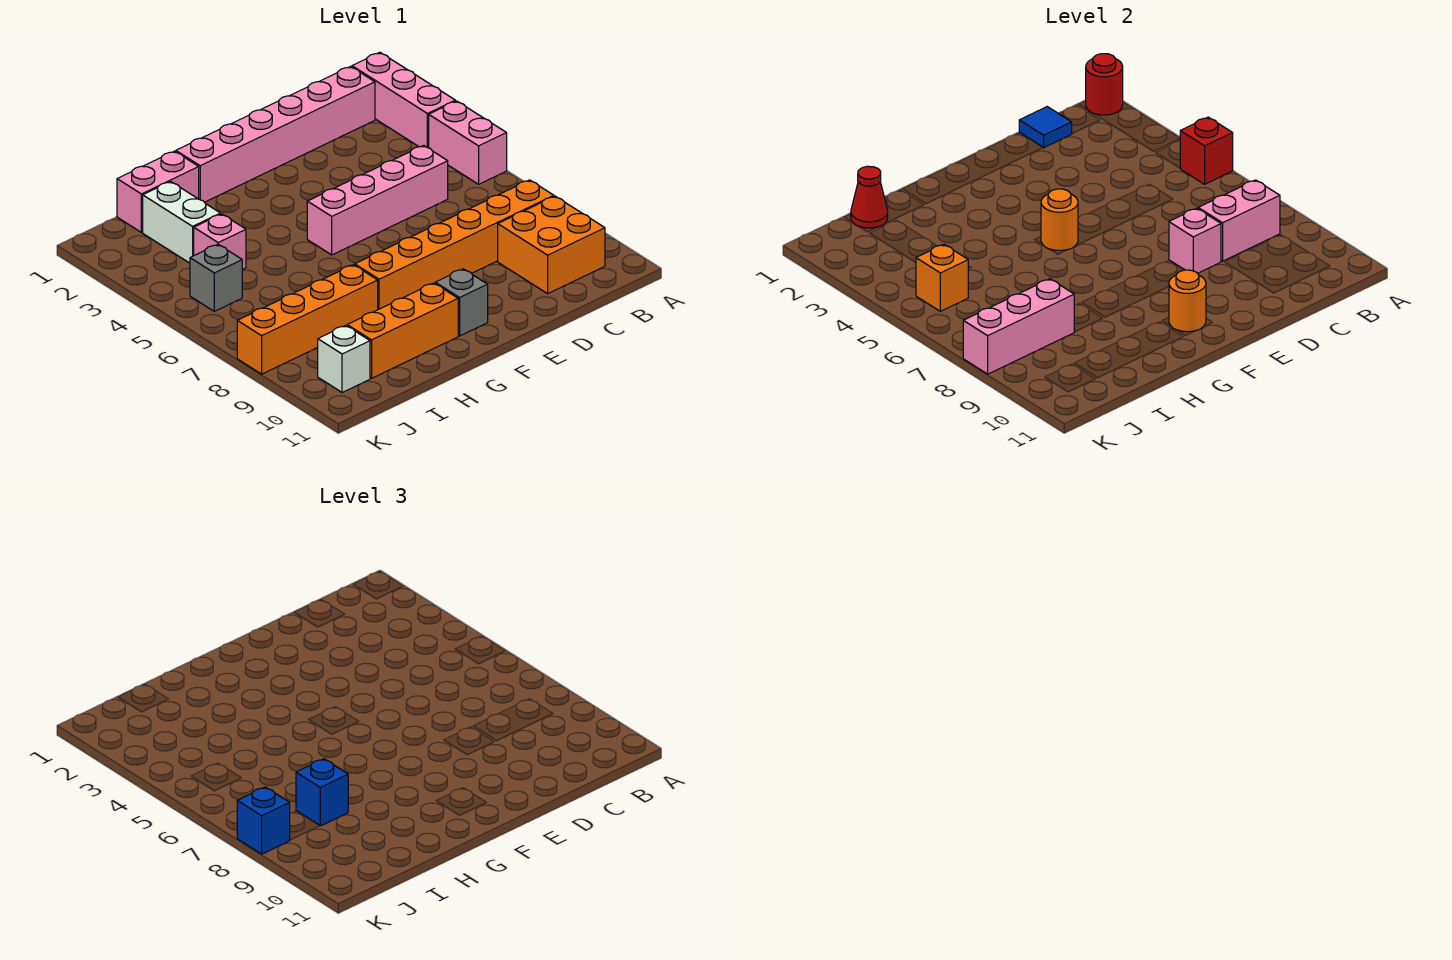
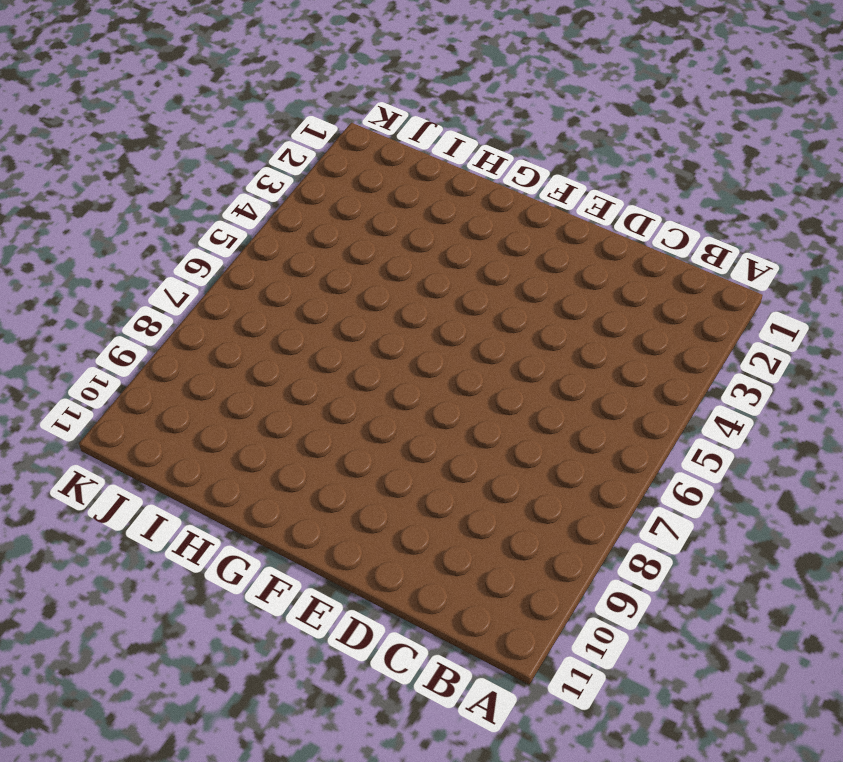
none -> pink brick A1:A3 level 1
none -> pink brick A4:A5 level 1
none -> pink brick B1:G1 level 1

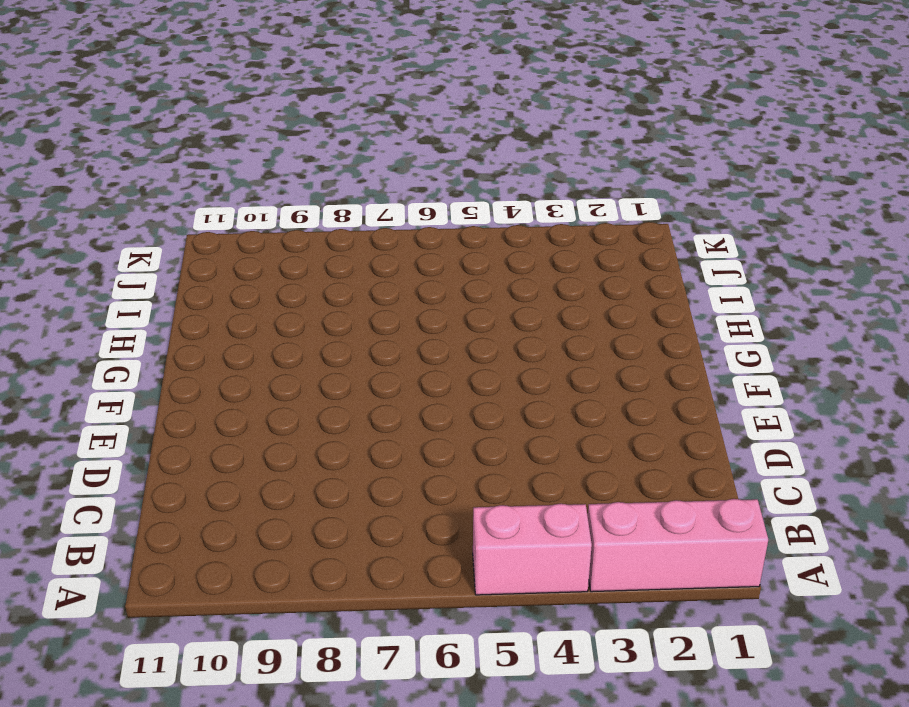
none -> pink brick B1:G1 level 1
none -> orange brick B8:G8 level 1
none -> orange brick B9:C10 level 1

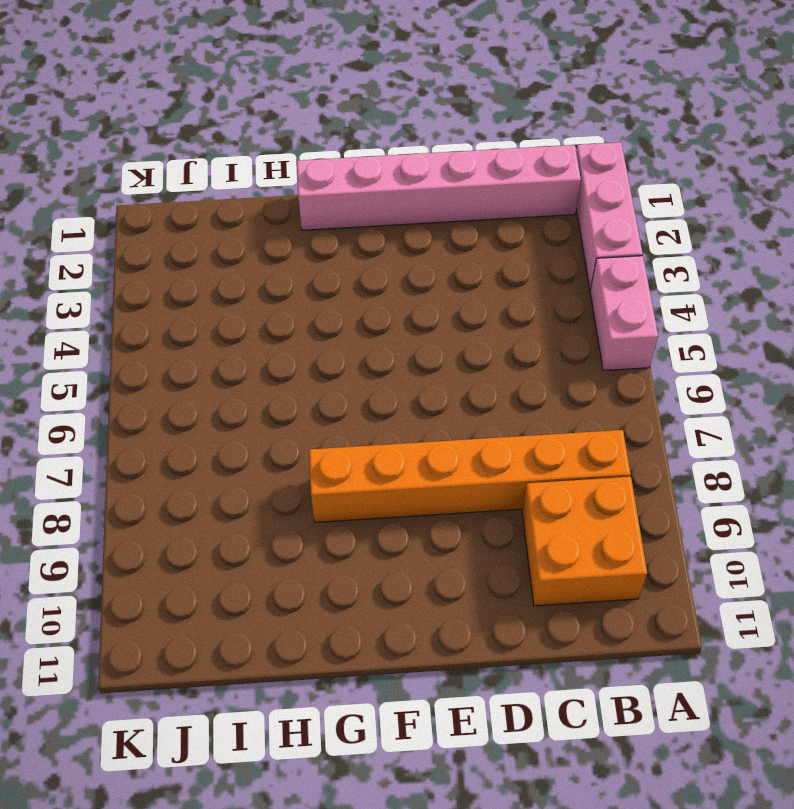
none -> pink brick C5:F5 level 1
none -> grey brick F10 level 1
none -> orange brick G10:I10 level 1

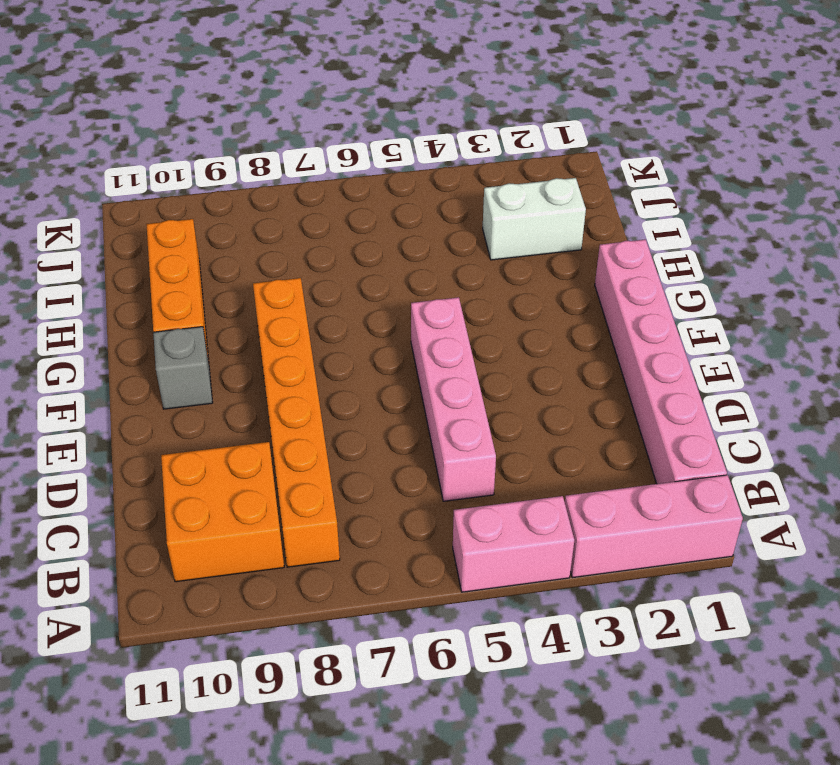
none -> pink brick H1:I1 level 1
none -> orange brick H8:K8 level 1
none -> pink brick I4 level 1

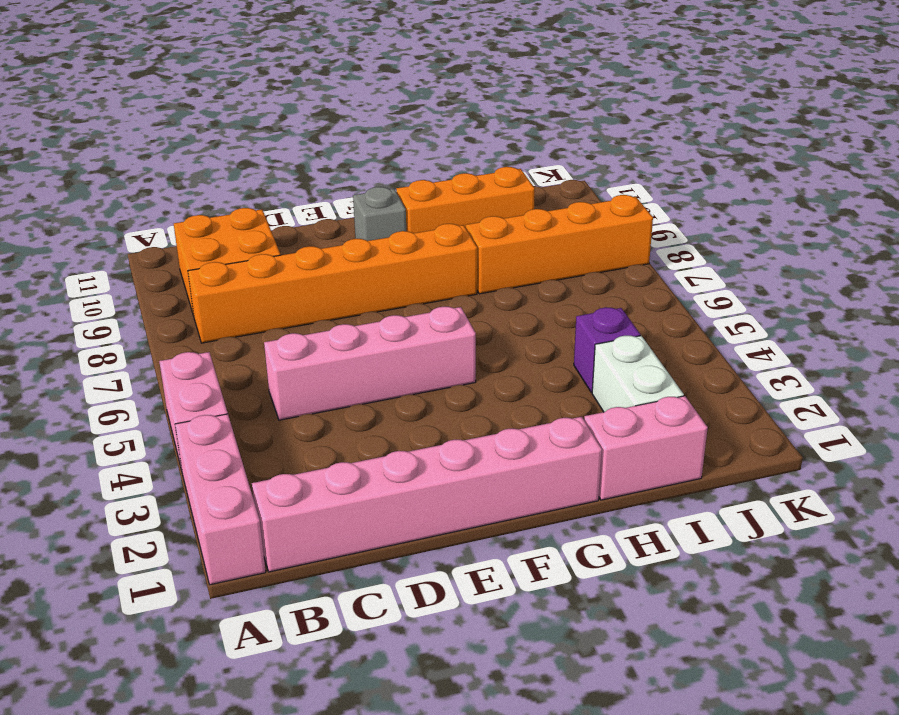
purple brick I4 level 1 -> pink brick I4 level 1
none -> grey brick J5 level 1
none -> white brick J10 level 1
none -> red round brick A1 level 2

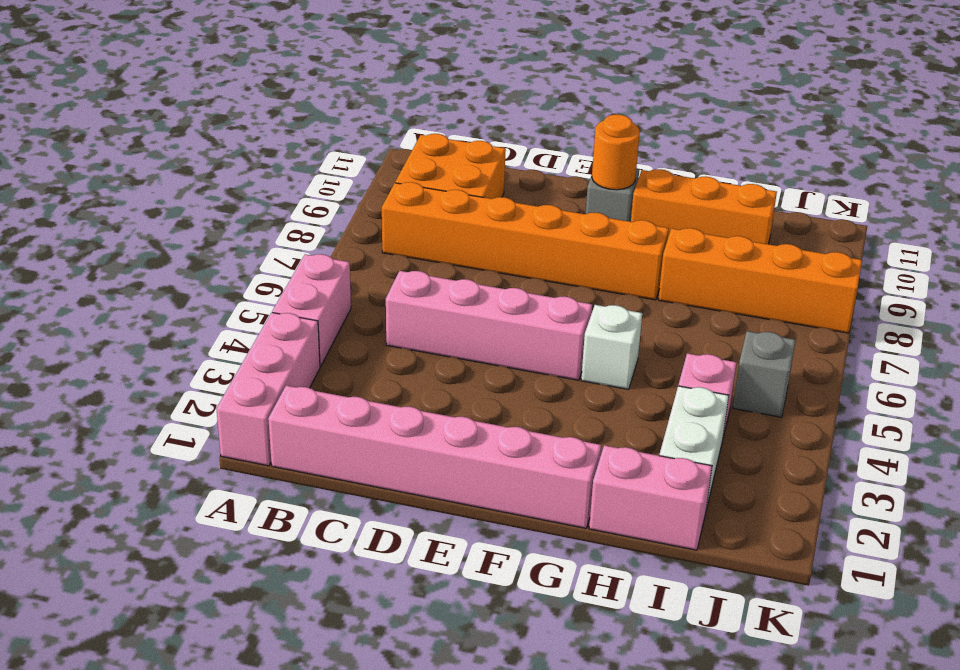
white brick G5 level 1 -> white brick J10 level 1
none -> red round brick A1 level 2
none -> red brick A5 level 2
none -> pink brick B8:C8 level 2

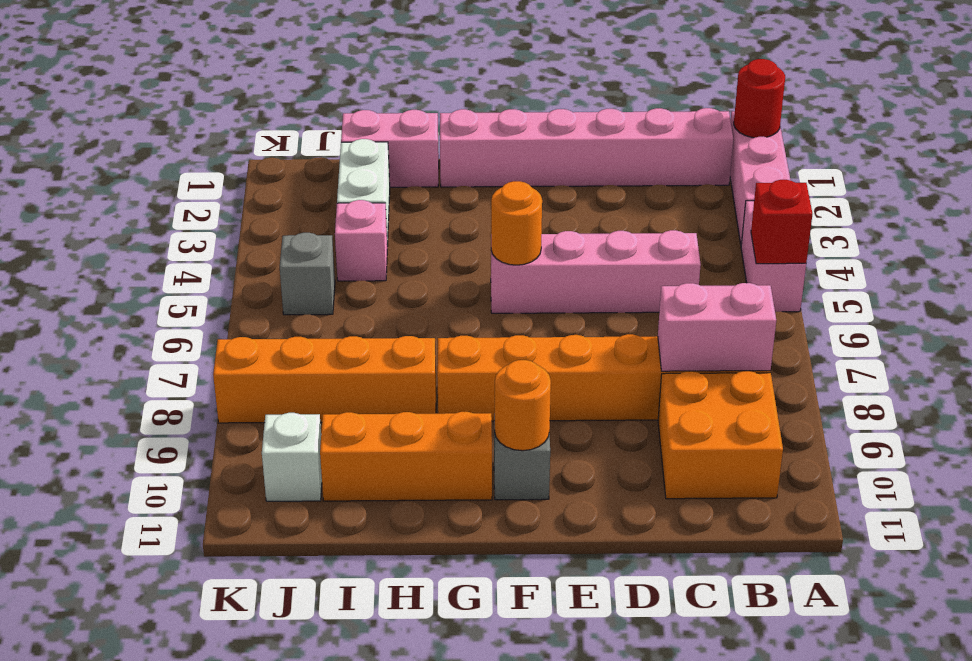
none -> blue tile C1 level 2
none -> pink brick D8 level 2
none -> red cone I1 level 2

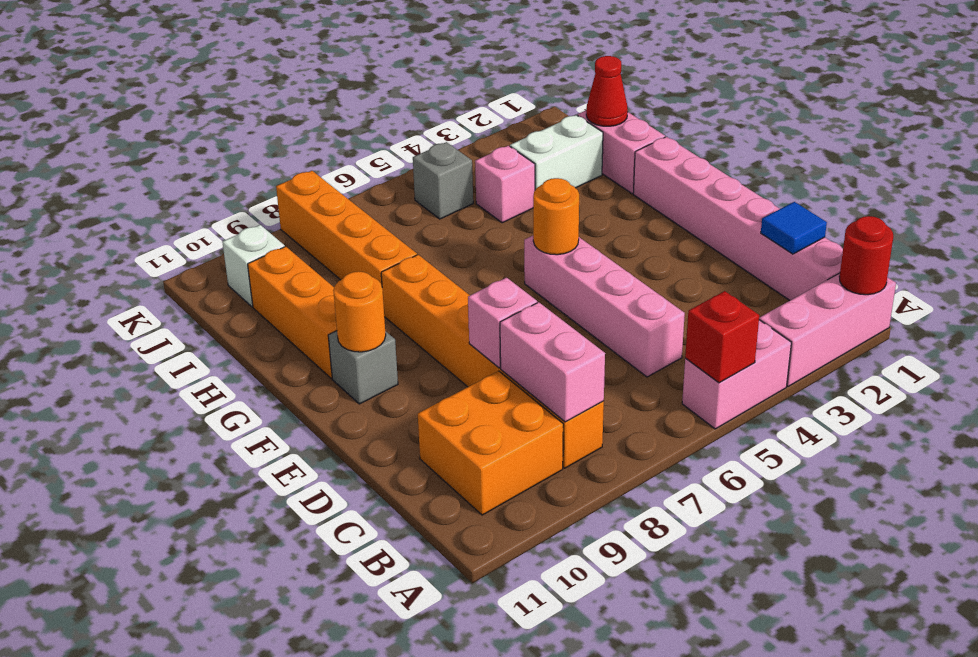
none -> pink brick I8:K8 level 2
none -> orange brick J5 level 2
none -> blue brick I8 level 3

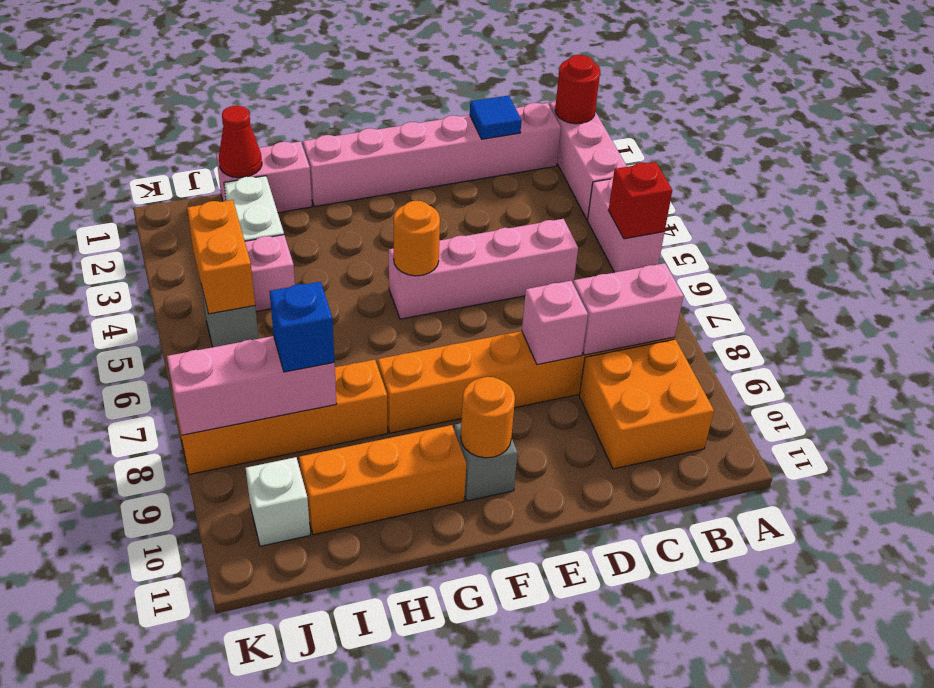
orange brick J4:J5 level 2 -> orange brick J5 level 2
none -> blue brick K8 level 3

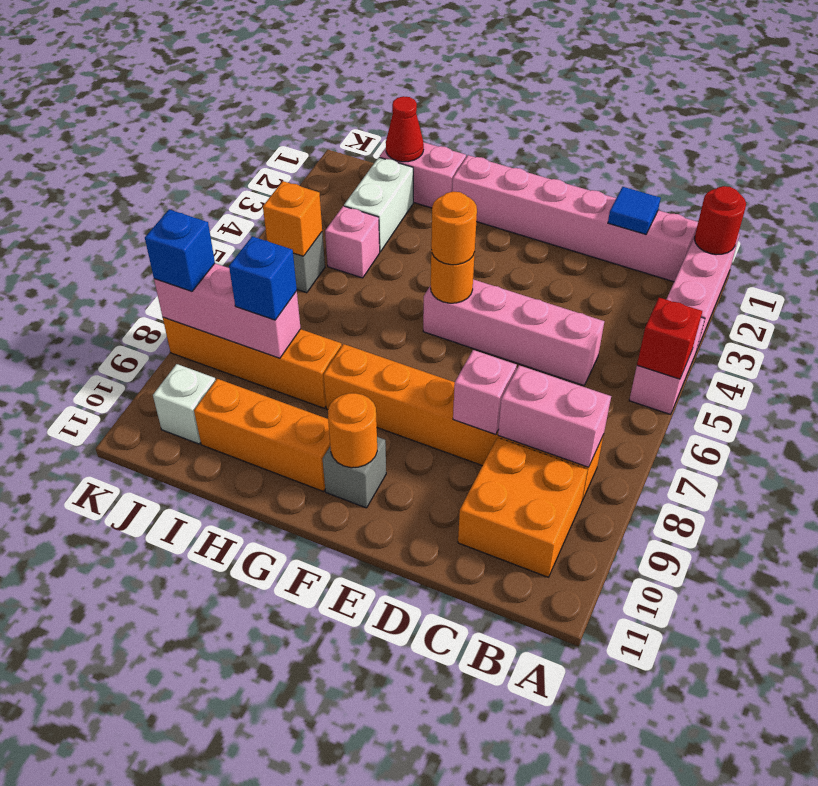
orange round brick F5 level 3 -> none

